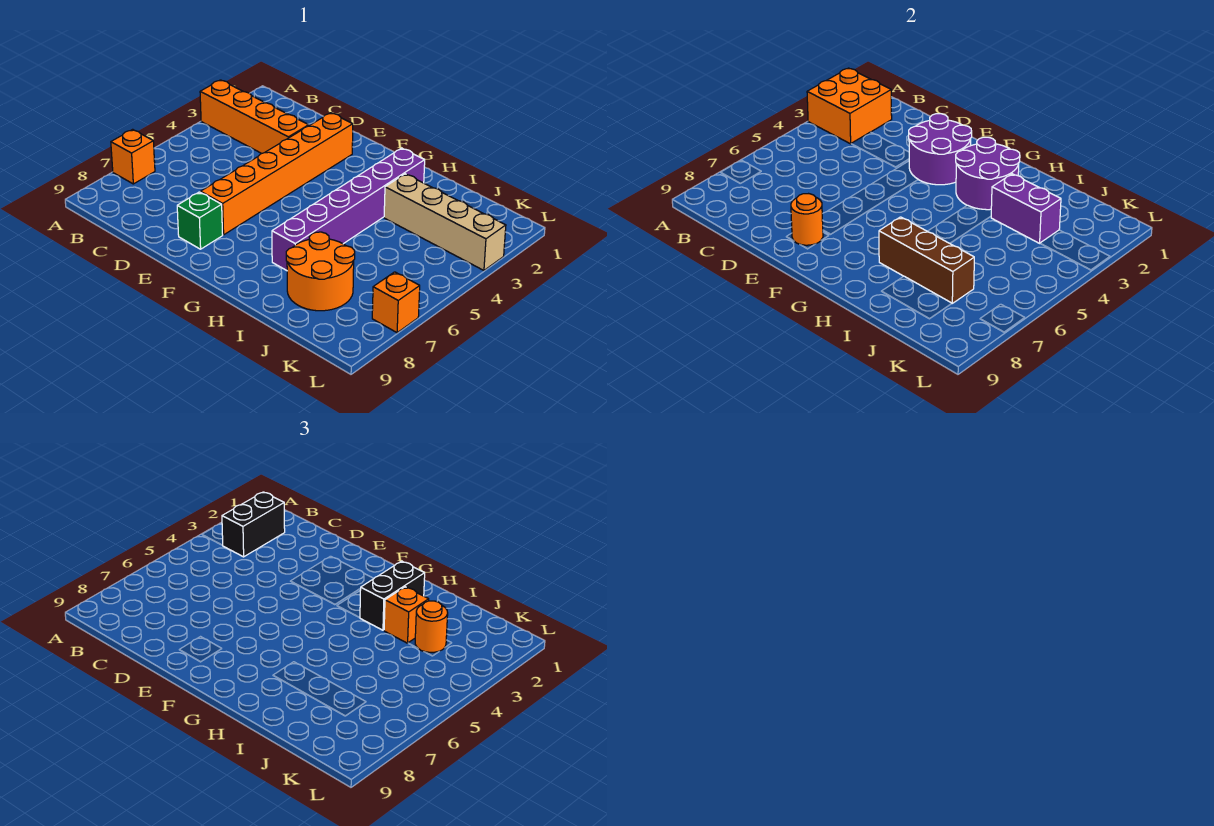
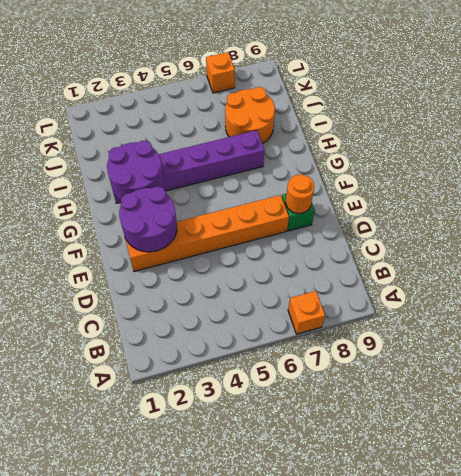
none -> orange brick A3:D3 level 1
none -> tan brick I3:L3 level 1
none -> orange brick A2:B3 level 2

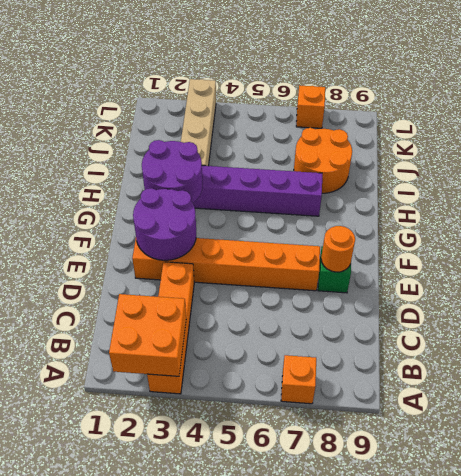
none -> brown brick H7:J7 level 2
none -> purple brick I3:J3 level 2
none -> black brick B2:B3 level 3

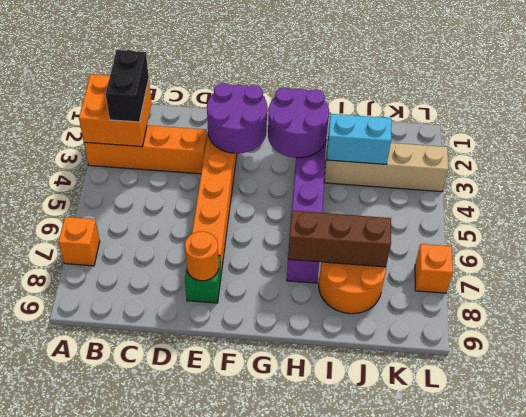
cyan brick I3:J3 level 2 -> purple brick I3:J3 level 2
none -> black brick H2:H3 level 3
none -> orange brick I3 level 3
none -> orange round brick J3 level 3

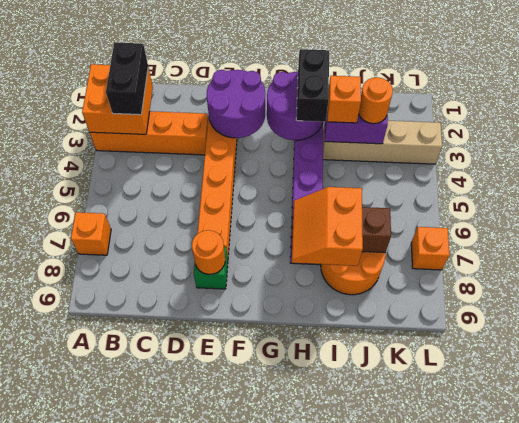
orange slope H7:I8 level 3 top I -> none

